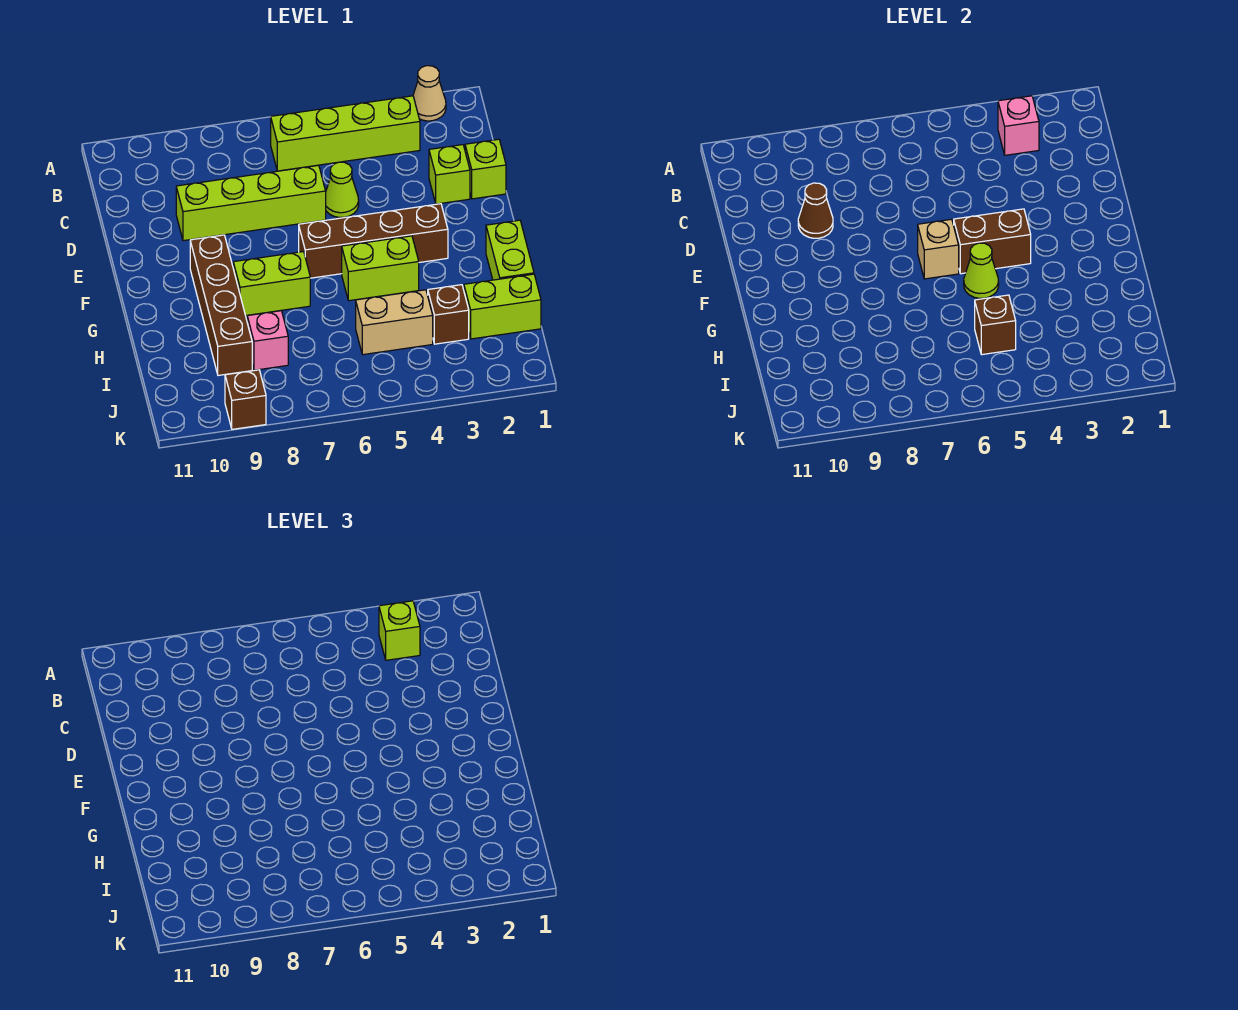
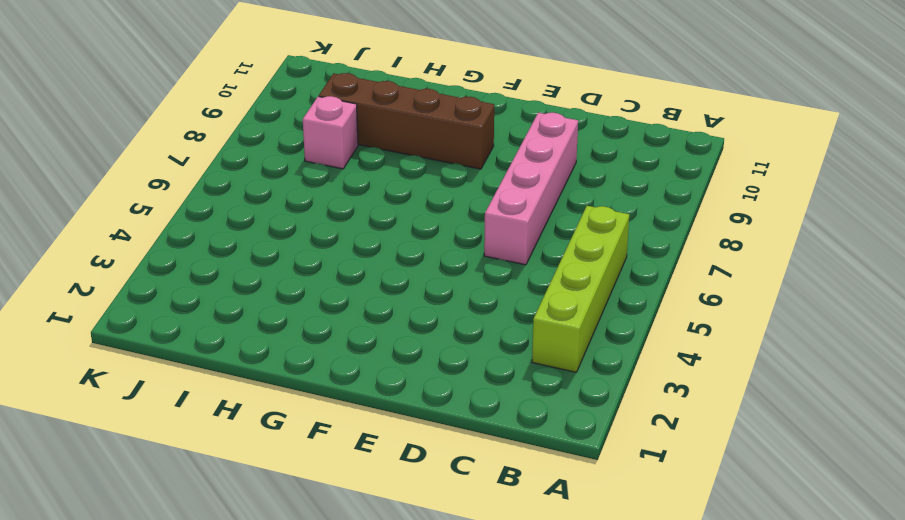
pink brick D6:D9 level 1 -> lime brick D6:D9 level 1
none -> tan cone A2 level 1
none -> lime brick D1 level 1
none -> lime brick D2 level 1

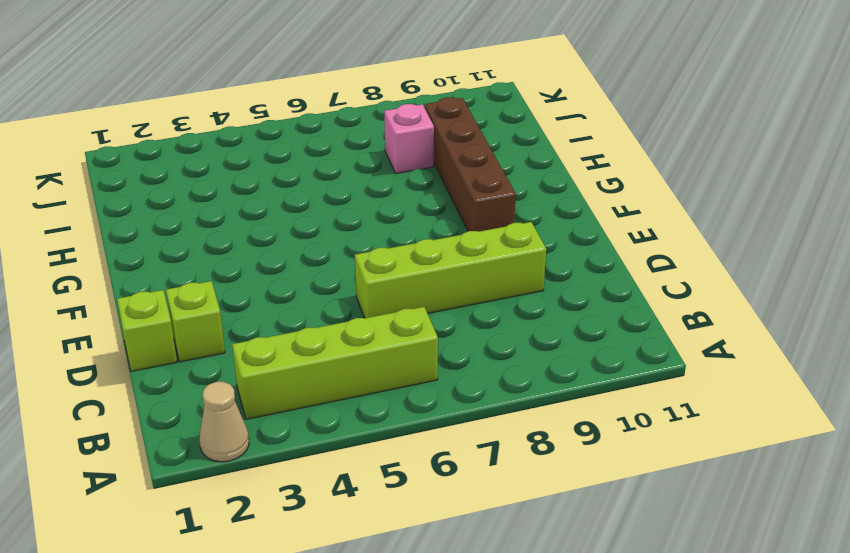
none -> lime cone D5 level 1
none -> brown brick F3:F6 level 1
none -> lime brick G1:H1 level 1

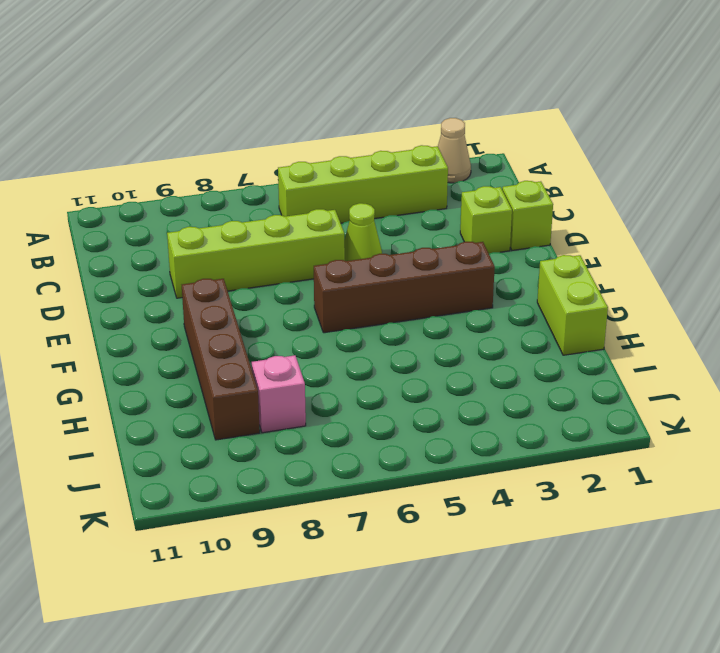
none -> lime brick G4:G5 level 1
none -> lime brick G7:G8 level 1
none -> lime brick I1:I2 level 1

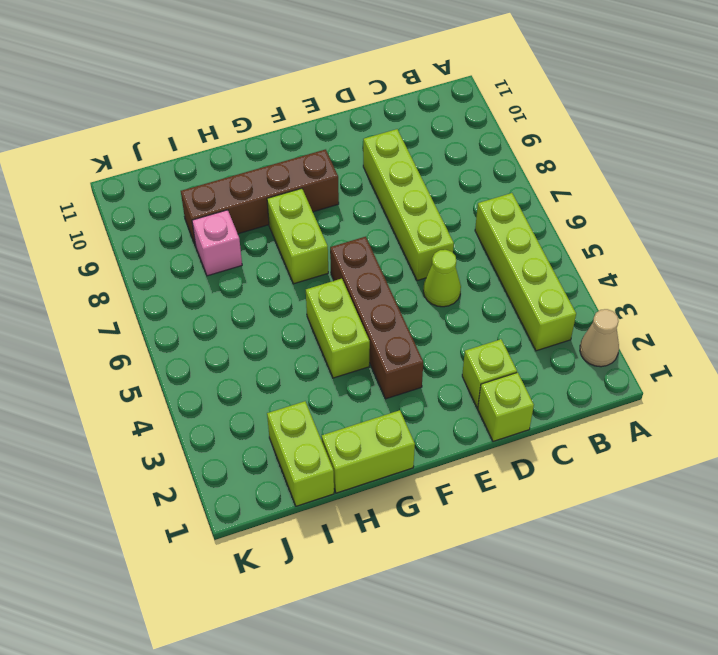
none -> brown brick I3 level 1
none -> tan brick I4:I5 level 1
none -> brown brick K9 level 1

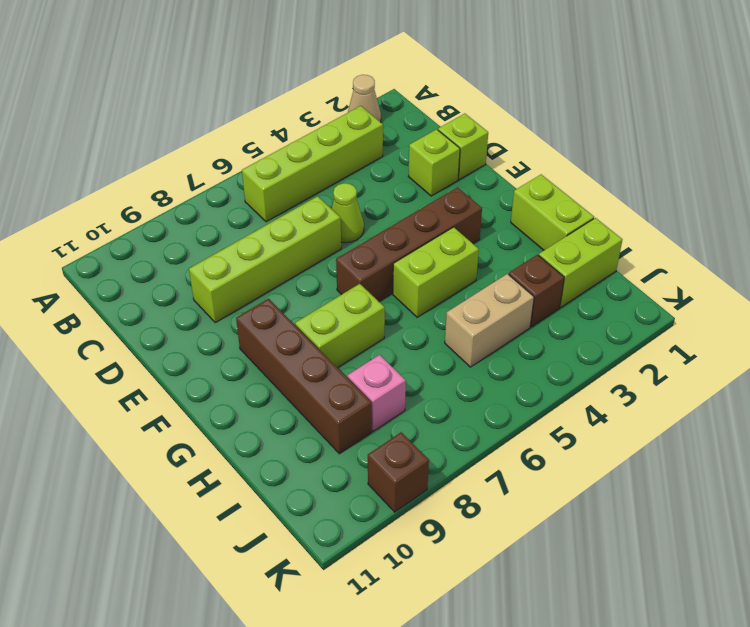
none -> pink brick B3 level 2
none -> brown cone D9 level 2
none -> brown brick F4:F5 level 2

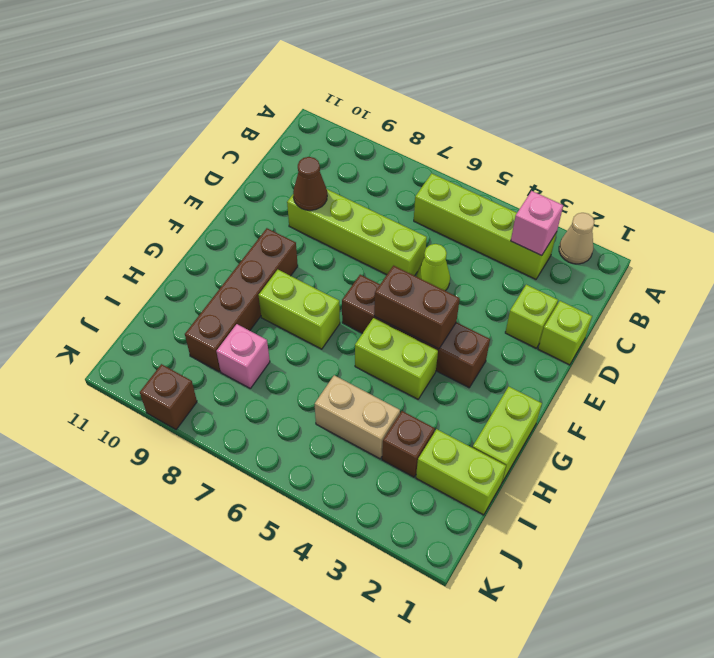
none -> tan brick F6 level 2
none -> lime cone G5 level 2
none -> brown brick I5 level 2

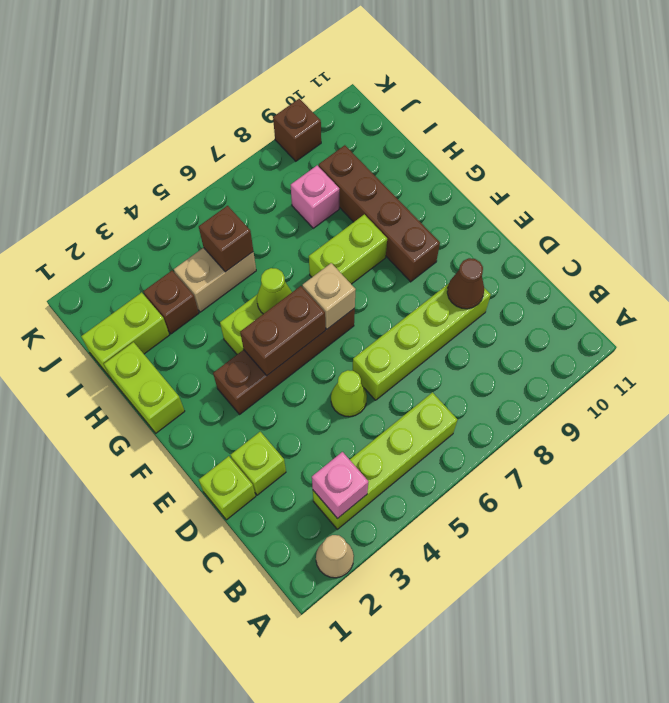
none -> lime brick B3 level 3

